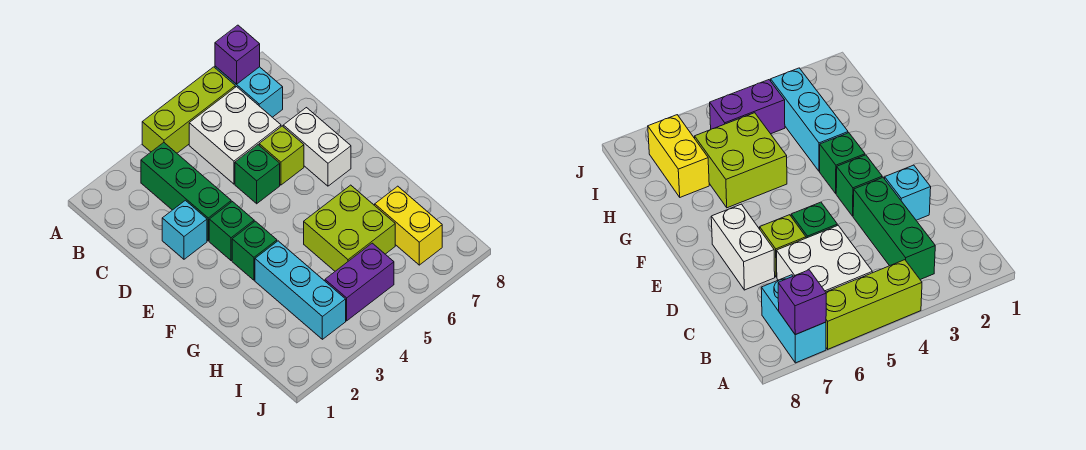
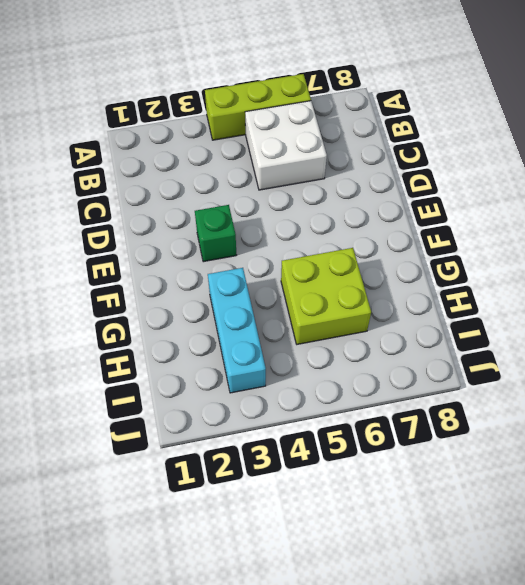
none -> cyan brick A7:B7 level 1
none -> green brick B3:D3 level 1
none -> cyan brick D2 level 1

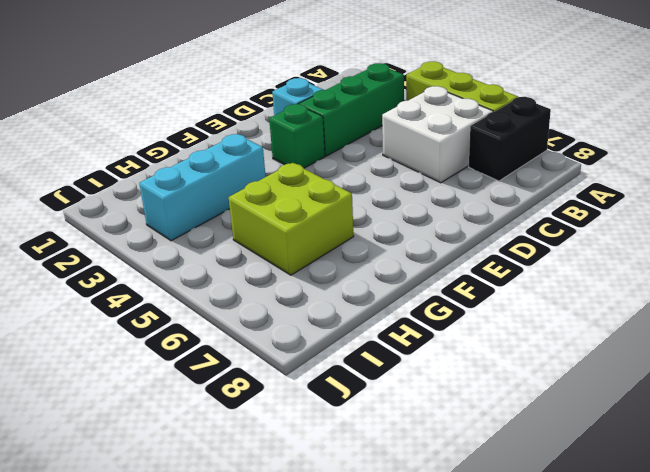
black brick A7:B7 level 1 -> cyan brick A7:B7 level 1
none -> green brick D5 level 1
none -> lime brick D6 level 1
none -> white brick D7:E7 level 1

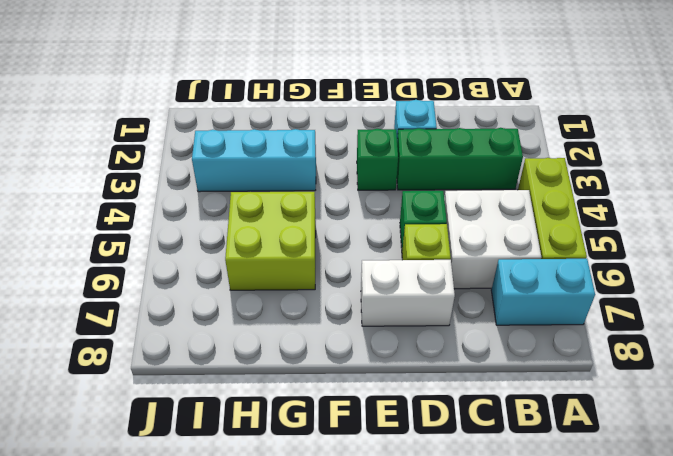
none -> green brick F3 level 1
none -> yellow brick H7:I7 level 1
none -> purple brick I4:I5 level 1

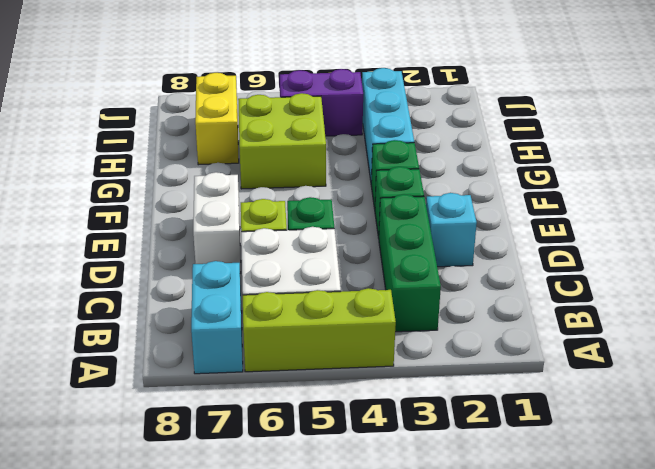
none -> purple brick A7 level 2

